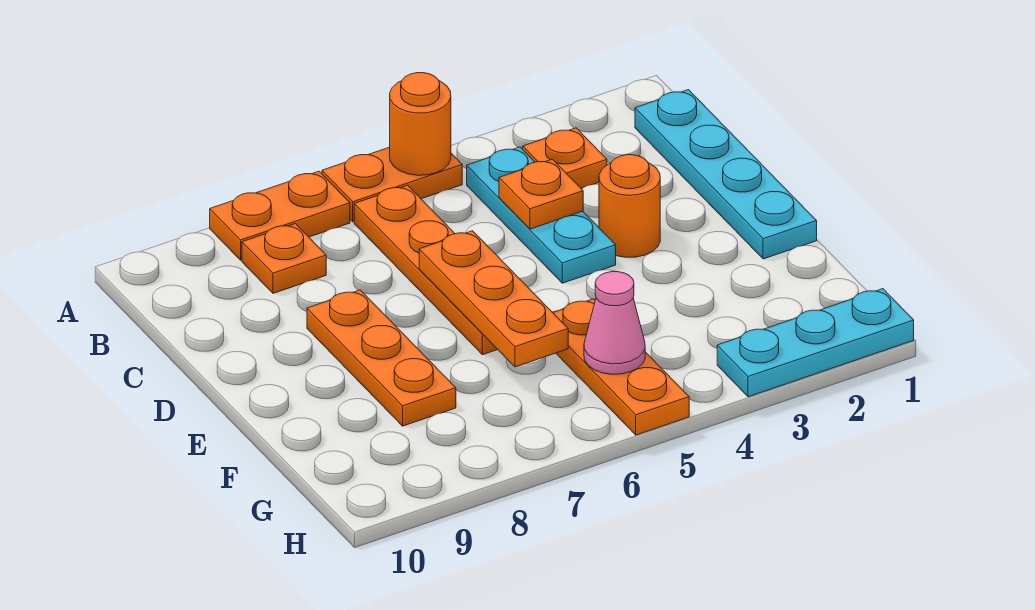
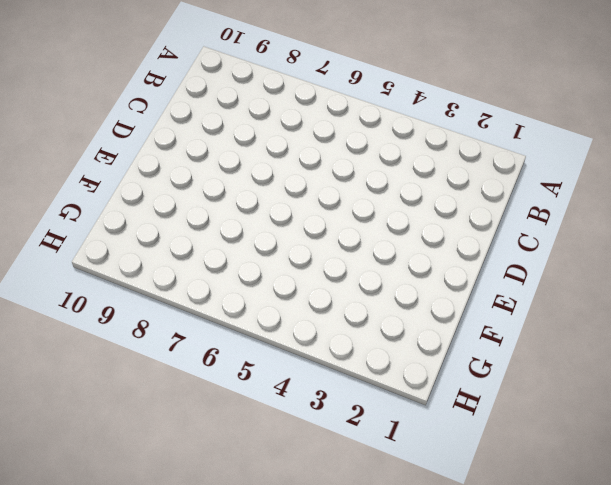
none -> orange plate A5:A6 level 1
none -> orange plate A7:A8 level 1
none -> cyan plate B1:E1 level 1

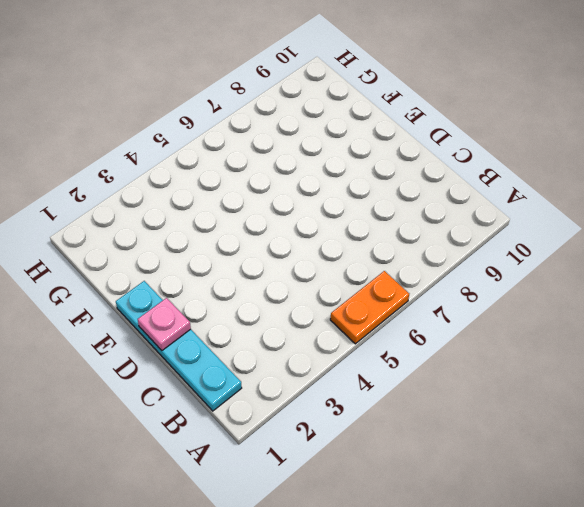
pink plate D1 level 2 -> none
none -> orange plate A7:A8 level 1
none -> orange plate B3 level 1
none -> cyan plate B4:D4 level 1

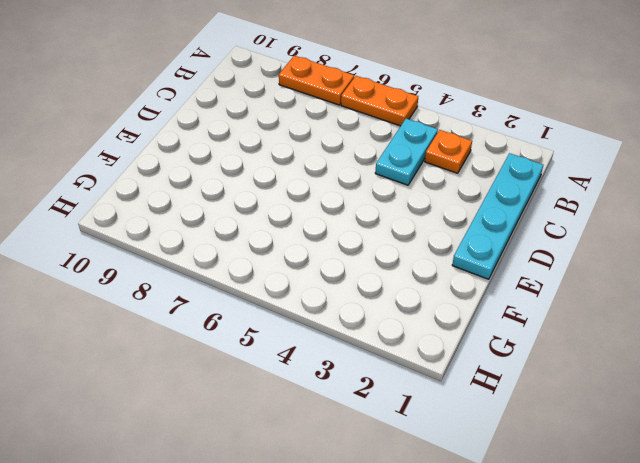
cyan plate B4:C4 level 1 -> cyan plate B4:D4 level 1
none -> orange plate B6:E6 level 1
none -> orange plate B8 level 1
none -> orange round brick D3 level 1

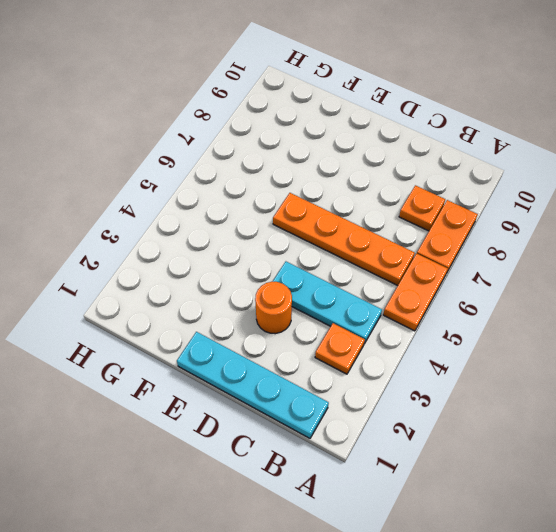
none -> orange plate D8:F8 level 1
none -> orange plate F5:H5 level 1
none -> cyan plate H1:H3 level 1

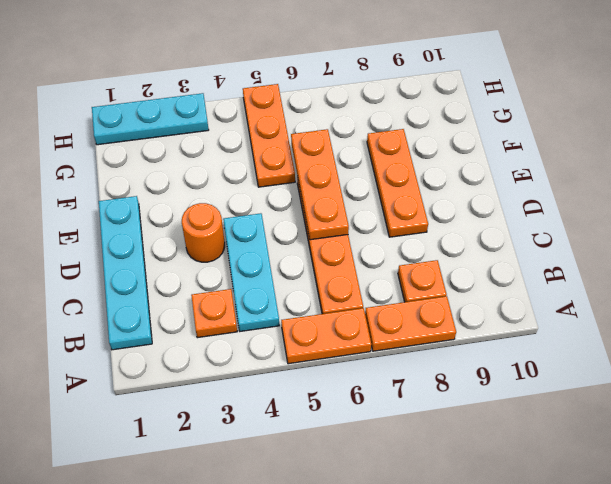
none -> orange round brick A5 level 2
none -> orange plate C4 level 2
none -> pink cone G5 level 2

